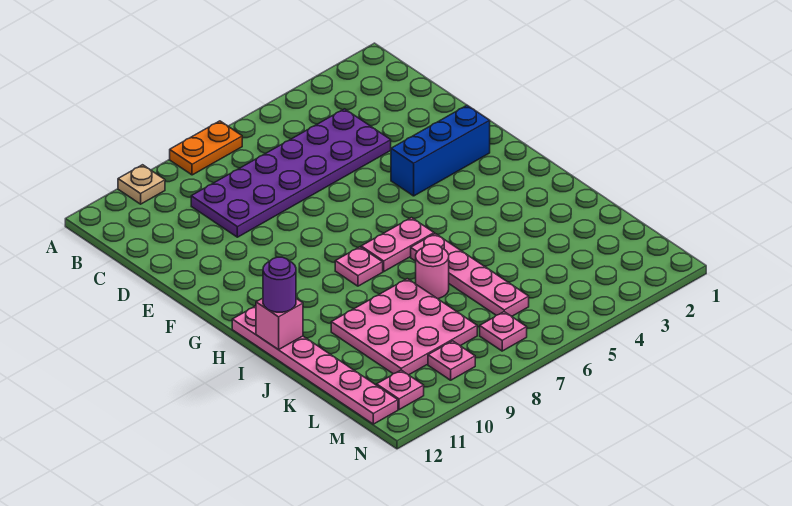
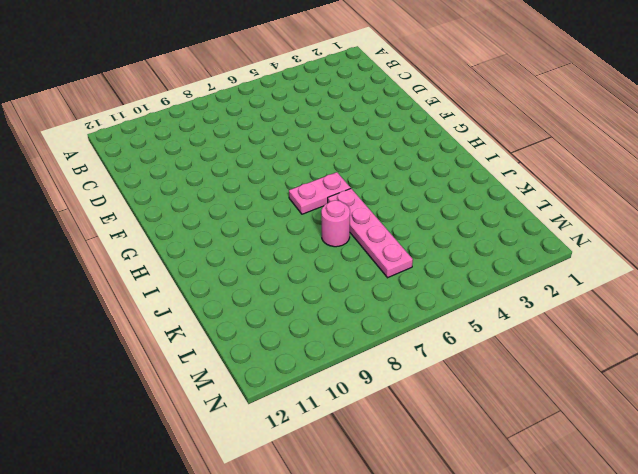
none -> orange plate A7:A8 level 1
none -> tan plate A10 level 1
none -> purple plate C4:D9 level 1

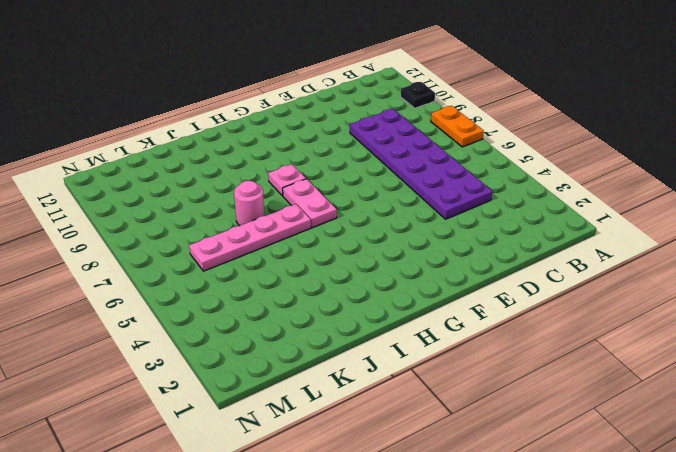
black plate A10 level 1 -> tan plate A10 level 1
none -> blue brick F2:F4 level 1
none -> pink plate H12:M12 level 1
none -> pink plate J8:L10 level 1

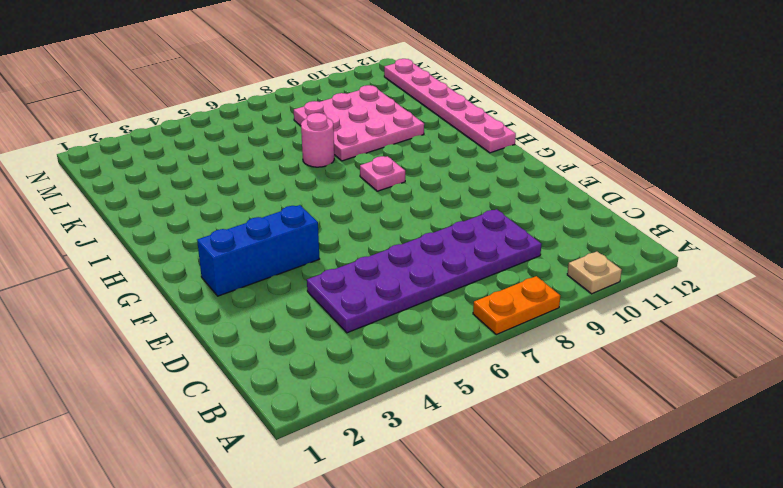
none -> pink plate H6:H7 level 1
none -> pink plate I6:L6 level 1
none -> pink plate M7 level 1

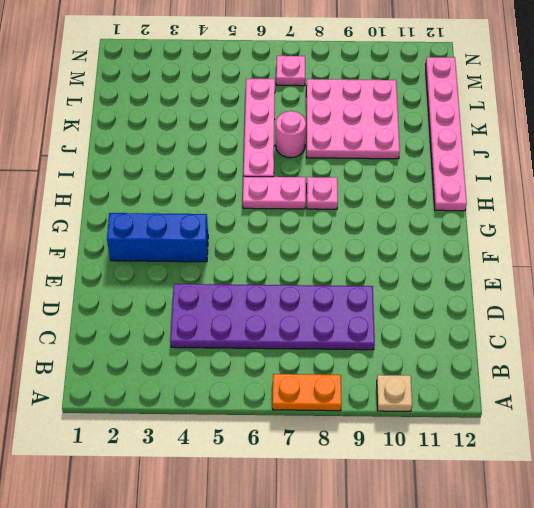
none -> pink plate M9 level 1
none -> pink plate M11 level 1
none -> pink brick I12 level 2

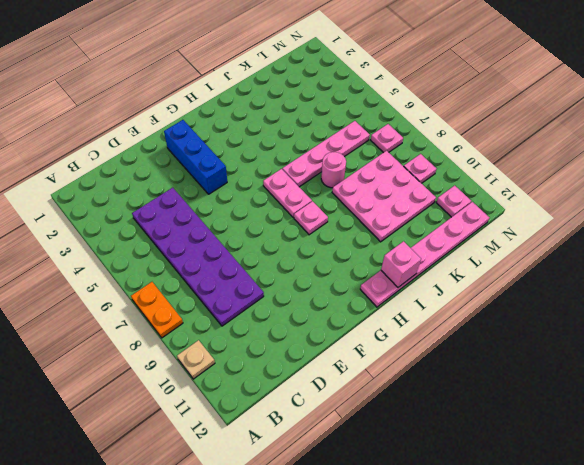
none -> purple round brick I12 level 3

